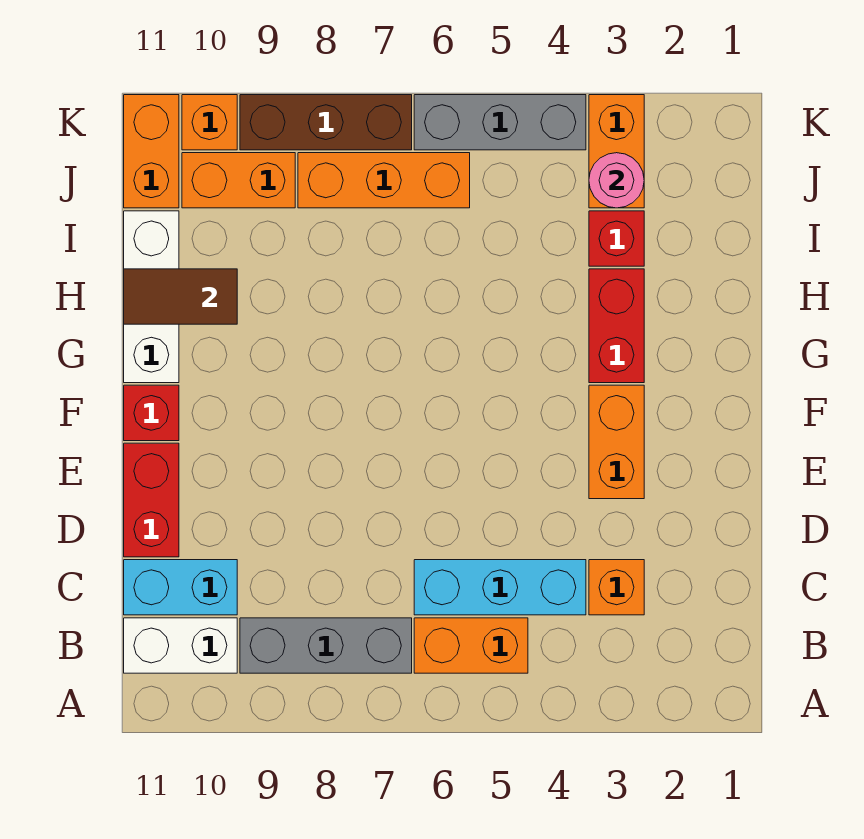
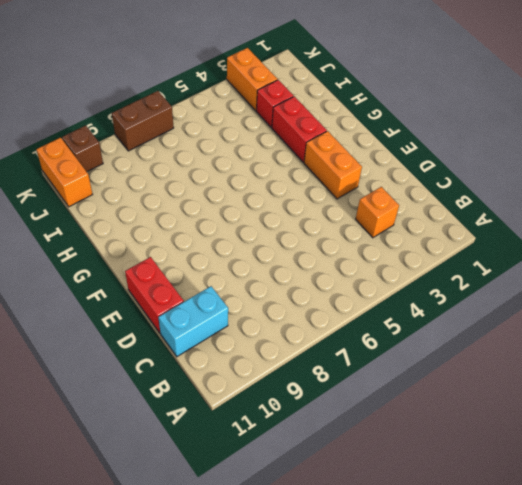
brown brick K7:K8 level 1 -> brown brick K7:K9 level 1
brown brick K10 level 1 -> orange brick K10 level 1
none -> orange brick B5:B6 level 1
none -> grey brick B7:B9 level 1
none -> white brick B10:B11 level 1

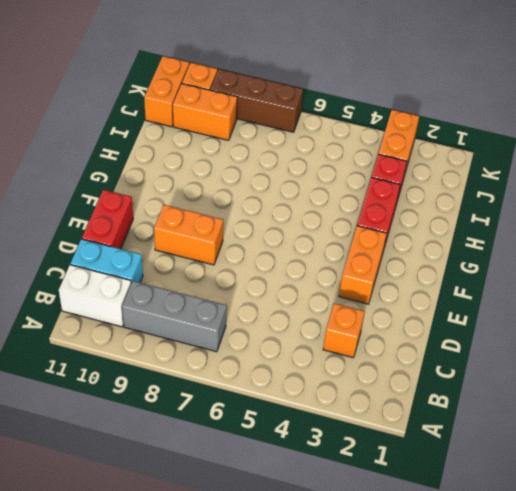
orange brick E8:E9 level 1 -> orange brick B5:B6 level 1
none -> cyan brick C4:C6 level 1
none -> red brick F11 level 1
none -> white brick G11:I11 level 1

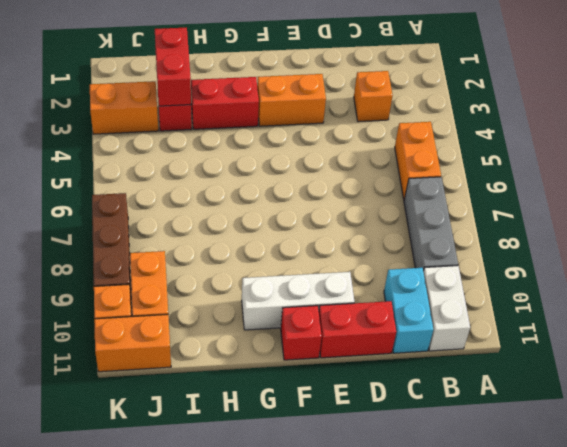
white brick E10:G10 level 1 -> white brick G11:I11 level 1
red brick I2:I3 level 2 -> none
none -> cyan brick C4:C6 level 1
none -> orange brick J6:J8 level 1
none -> grey brick K4:K6 level 1

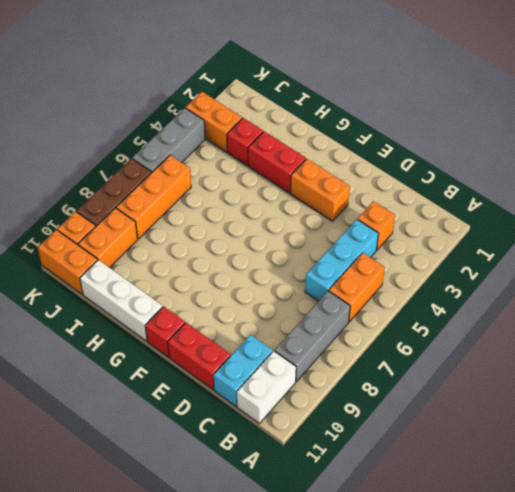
none -> brown tile H10:H11 level 2
none -> pink round brick J3 level 2

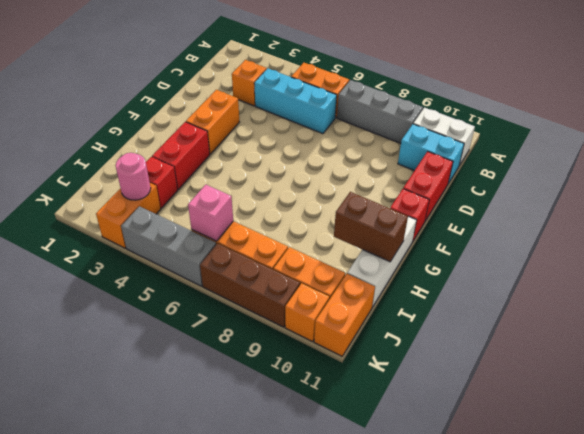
brown brick H10:H11 level 2 -> brown tile H10:H11 level 2
pink brick J6 level 2 -> none

